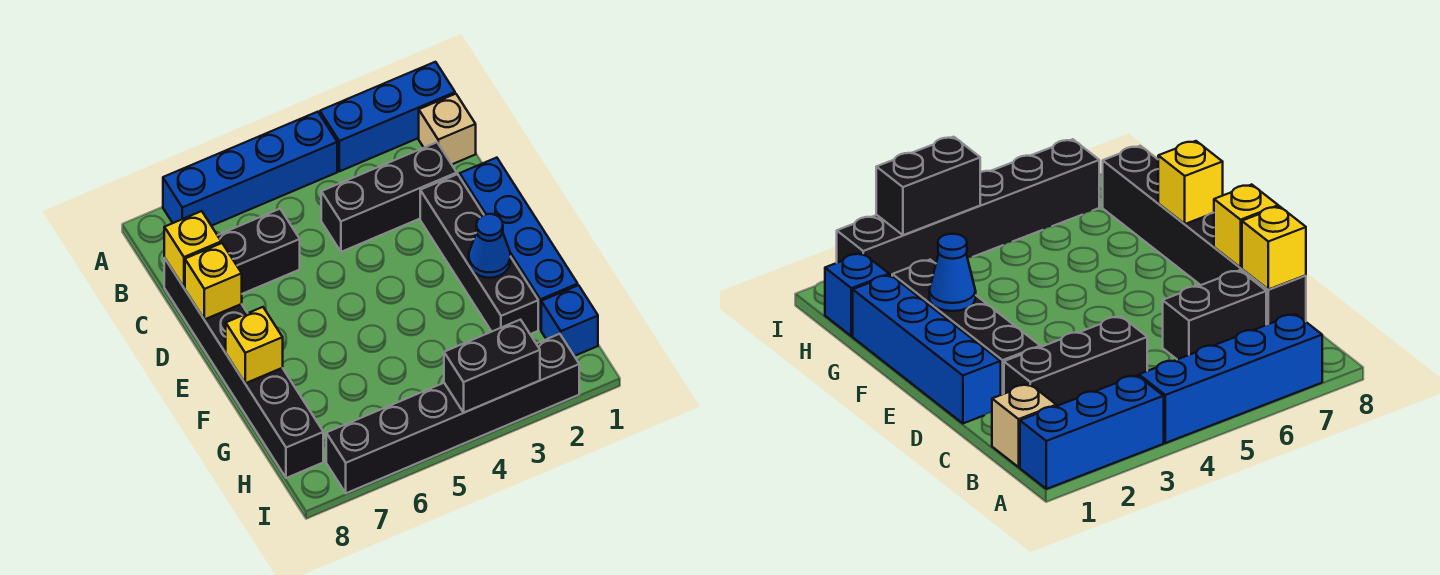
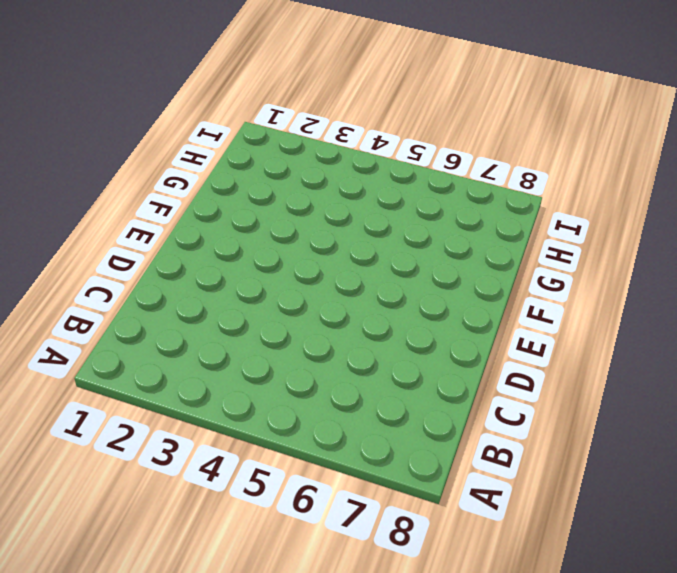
none -> blue brick A1:A3 level 1
none -> blue brick A4:A7 level 1
none -> tan brick B1 level 1

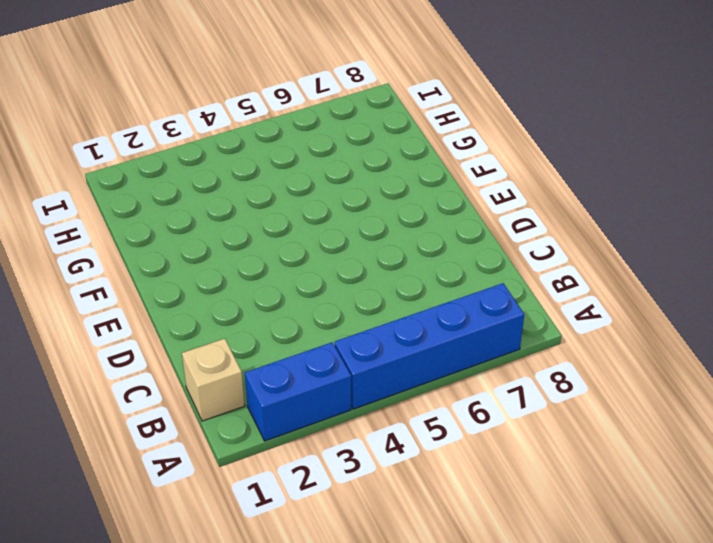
blue brick A2:A3 level 1 -> blue brick A1:A3 level 1
none -> black brick C2:C4 level 1
none -> black brick C6:C7 level 1
none -> black brick C8:H8 level 1

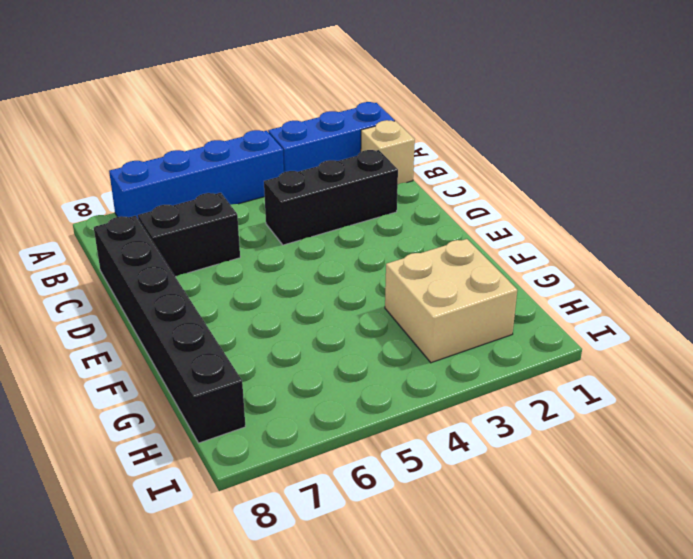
tan brick G2:H3 level 1 -> black brick D2:G2 level 1
none -> blue brick D1:G1 level 1
none -> blue brick H1 level 1
none -> black brick I2:I7 level 1

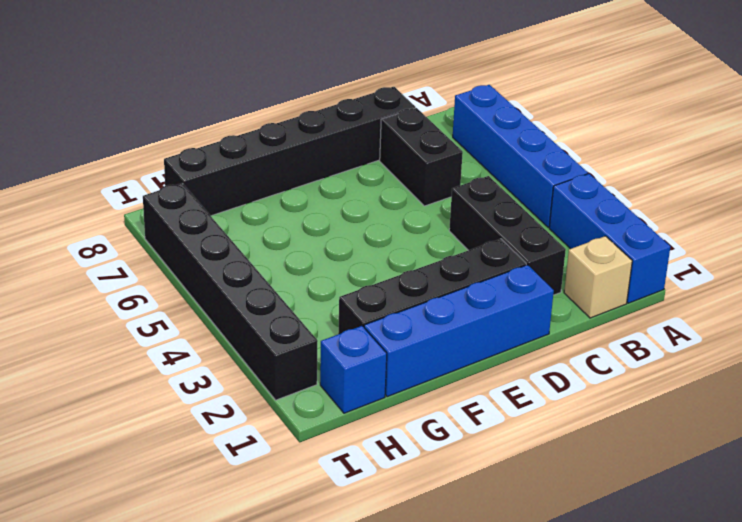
none -> yellow brick C8 level 2
none -> yellow brick D8 level 2
none -> blue cone F2 level 2

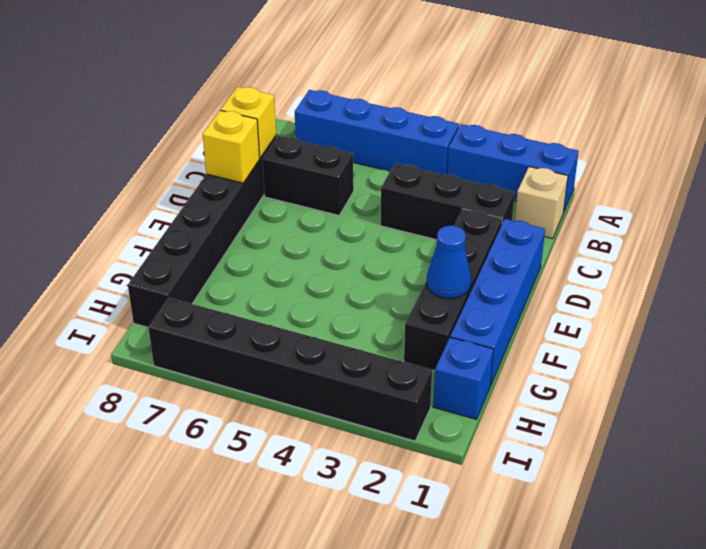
none -> yellow brick F8 level 2
none -> black brick I3:I4 level 2

